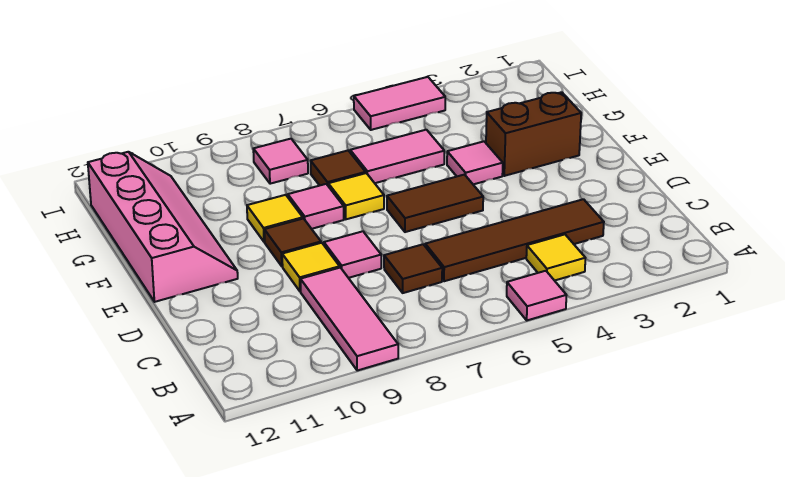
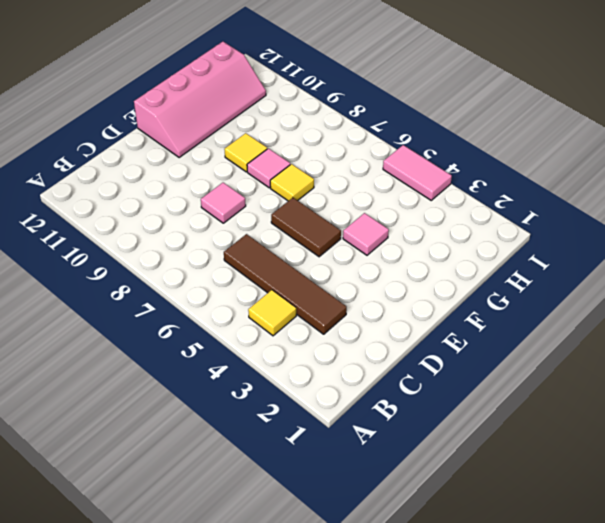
none -> pink tile A5 level 1
none -> pink tile A9:C9 level 1
none -> brown tile C7 level 1

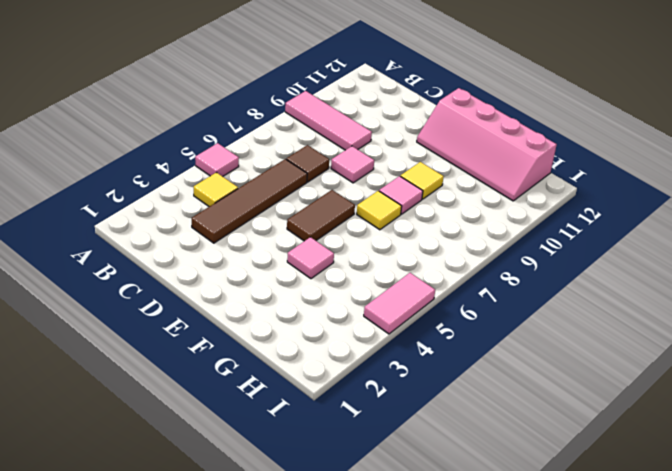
none -> yellow tile D9 level 1
none -> brown tile E9 level 1
none -> brown brick F2:F3 level 1

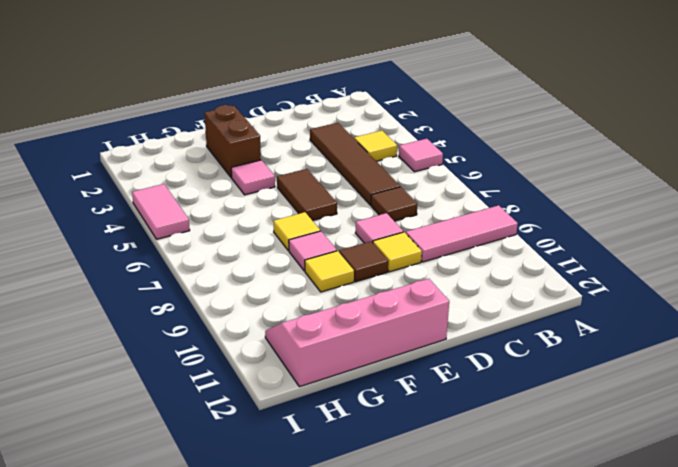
none -> pink tile G5:G6 level 1
none -> brown tile G7 level 1
none -> pink tile H8 level 1

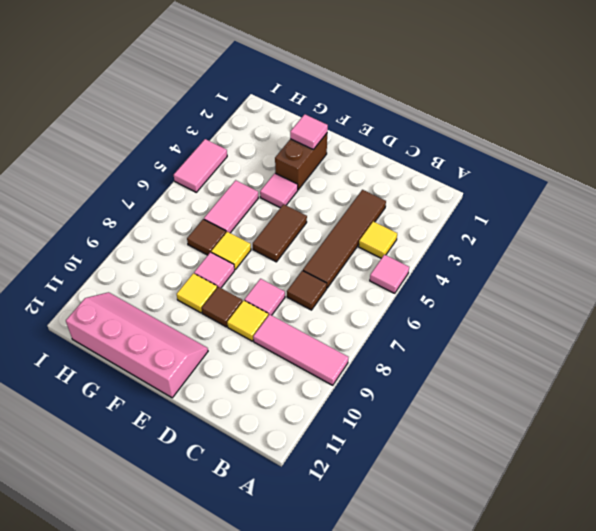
pink tile F2 level 2 -> pink tile H8 level 1

